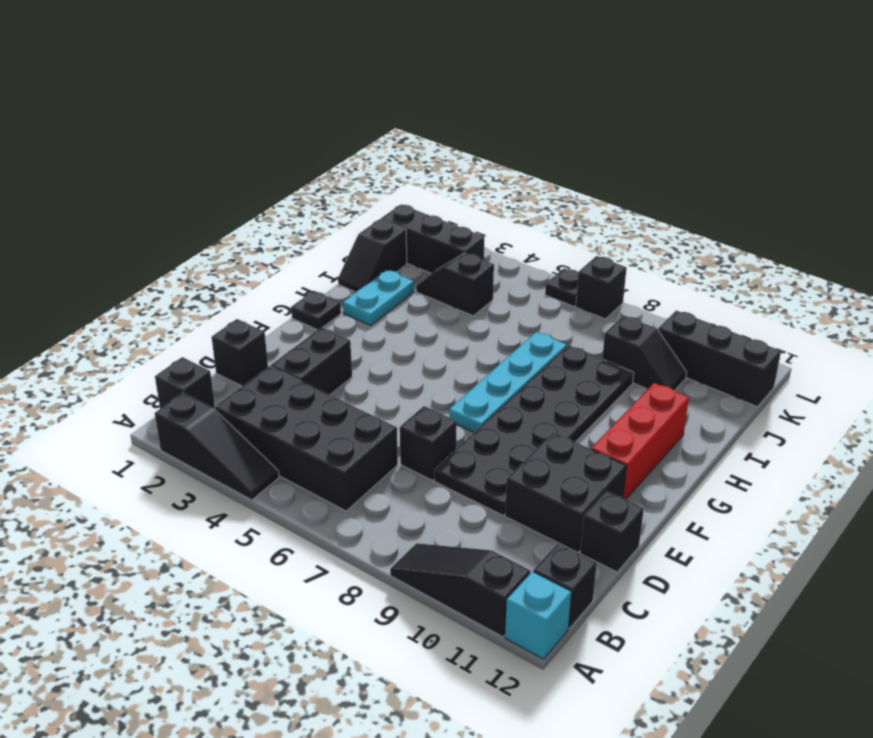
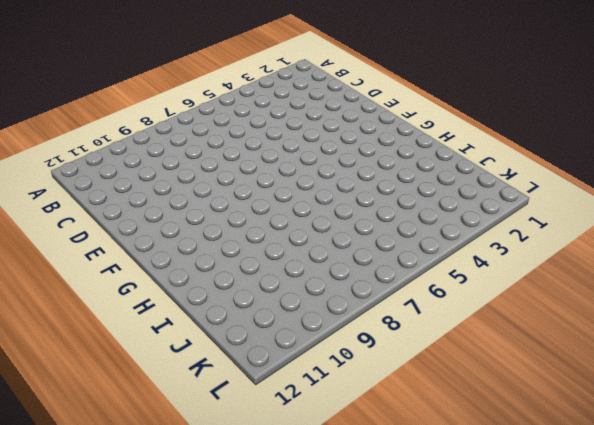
none -> black slope A2:A4 level 1 top 2
none -> black slope A9:A11 level 1 top 11
none -> cyan brick A12 level 1

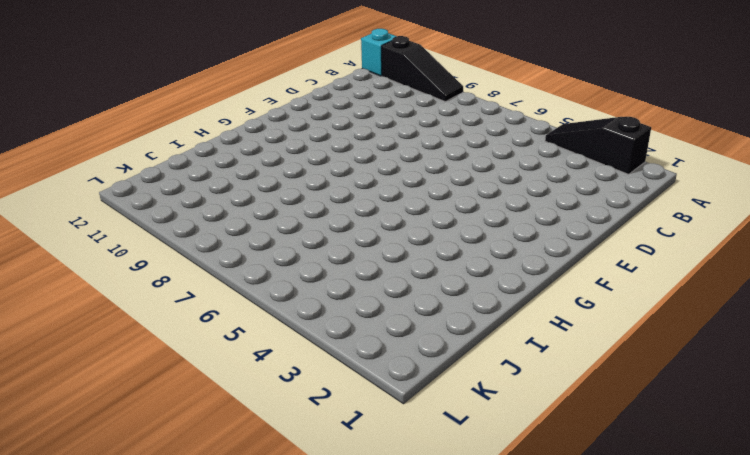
none -> black brick B1 level 1
none -> black brick B3:C6 level 1
none -> black brick B12 level 1

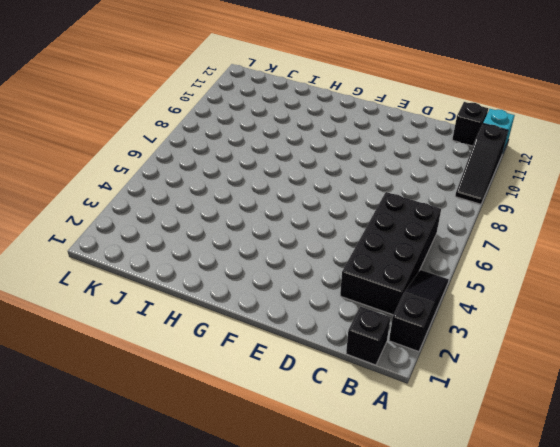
none -> black brick D1 level 1
none -> black brick D3:E3 level 1
none -> black brick D7 level 1

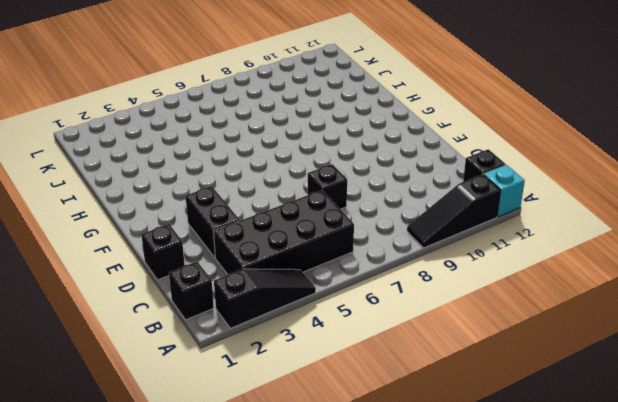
none -> black plate D8:I9 level 1
none -> black brick D10:E11 level 1
none -> black brick D12 level 1

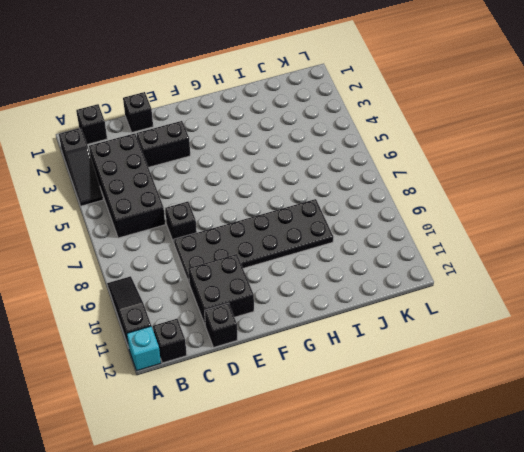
none -> cyan plate F7:I7 level 1
none -> red brick F11:H11 level 1
none -> black plate G1 level 1

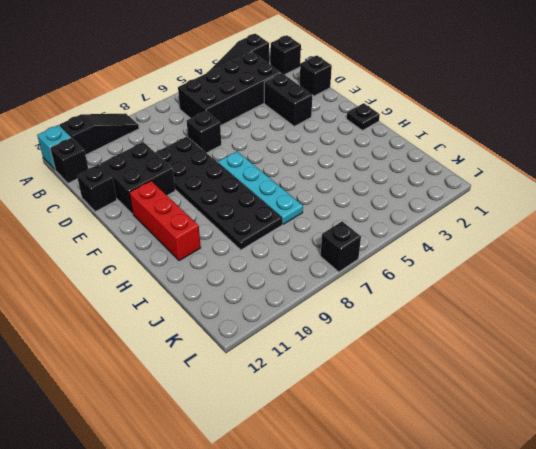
none -> cyan plate H2:I2 level 1
none -> black slope I1:J1 level 1 top J
none -> black slope J3:J4 level 1 top 4

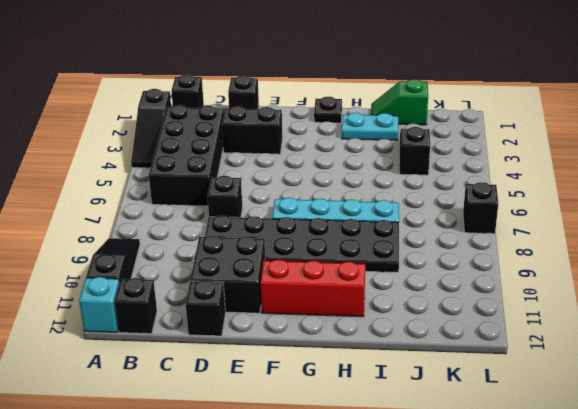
green slope I1:J1 level 1 top J -> black slope I1:J1 level 1 top J
none -> black slope J9:J10 level 1 top 9
none -> black brick K1:K3 level 1
none -> black brick K10:K12 level 1

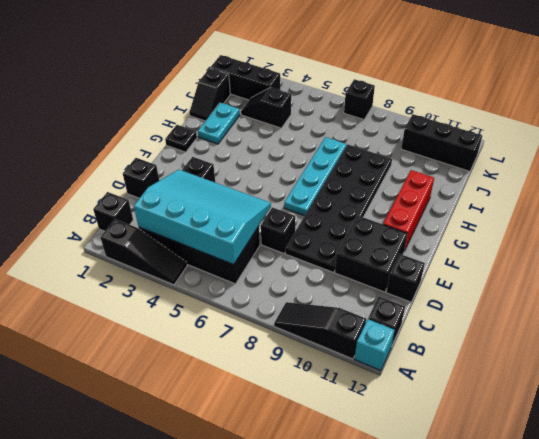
cyan slope B3:D6 level 2 top B -> none
none -> black slope J9:J10 level 1 top 9
none -> black plate L6 level 1

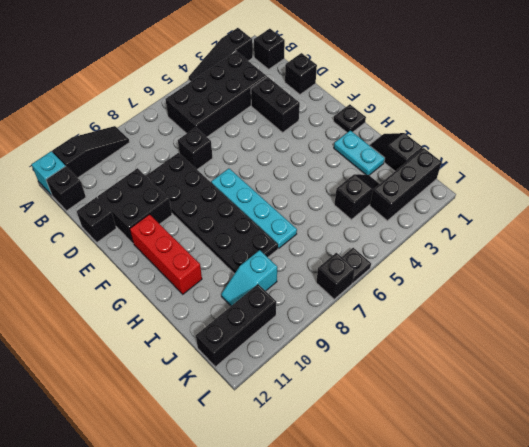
cyan slope J9:J10 level 1 top 9 -> black slope J9:J10 level 1 top 9

